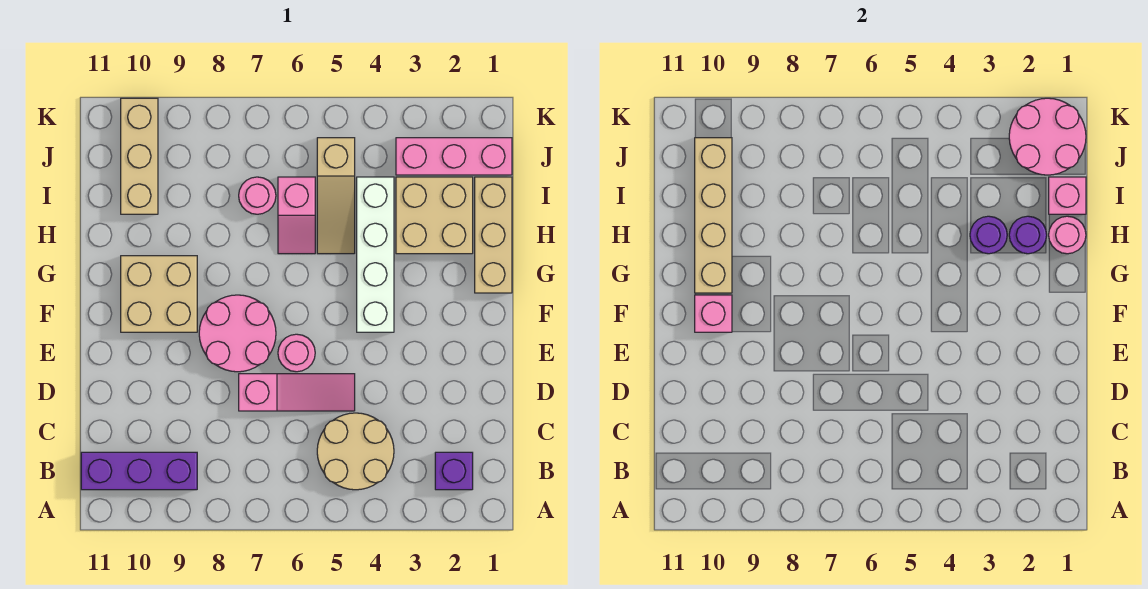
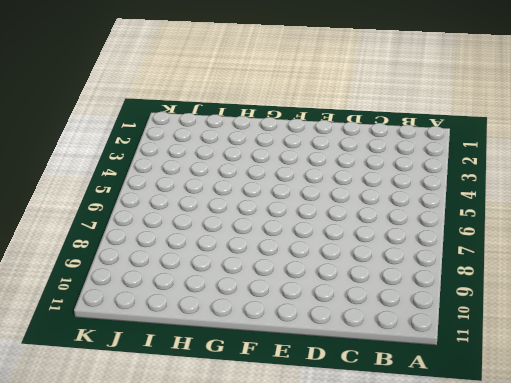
none -> purple brick B2 level 1
none -> tan round brick B4:C5 level 1
none -> purple brick B9:B11 level 1

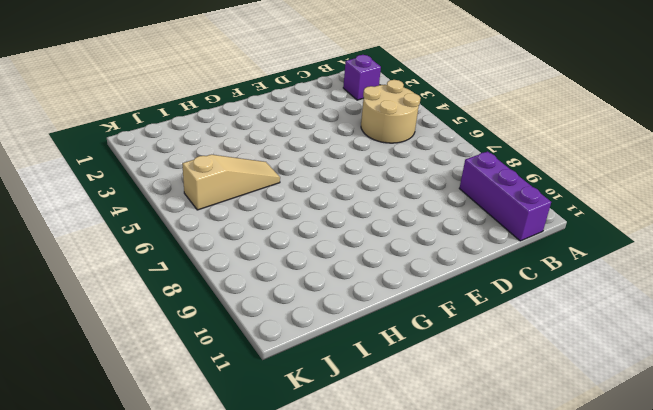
none -> pink slope D5:D7 level 1 top 7
none -> pink round brick E6 level 1
none -> pink round brick E7:F8 level 1

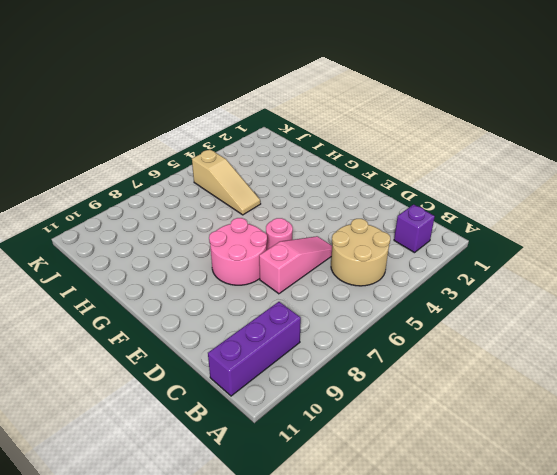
none -> white brick F4:I4 level 1
none -> tan brick F9:G10 level 1
none -> tan brick G1:I1 level 1

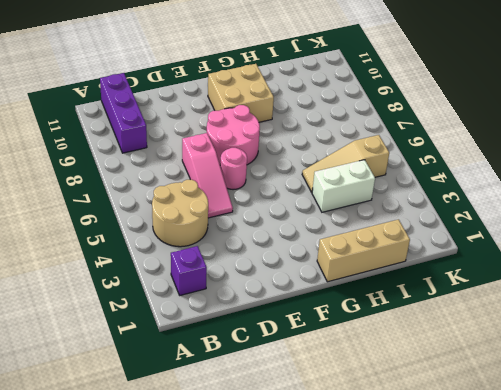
white brick H4:I4 level 1 -> white brick F4:I4 level 1
none -> tan brick H2:I3 level 1
none -> pink slope H6:I6 level 1 top I
none -> pink round brick I7 level 1

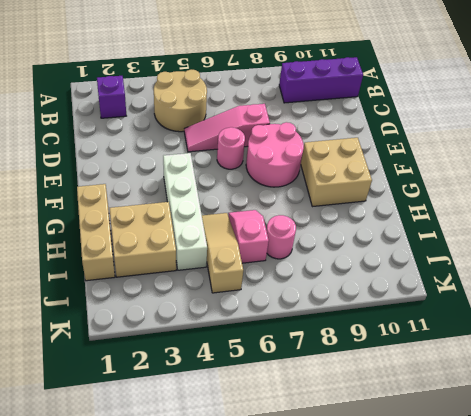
none -> tan brick I10:K10 level 1
none -> pink brick J1:J3 level 1
none -> pink brick F10 level 2

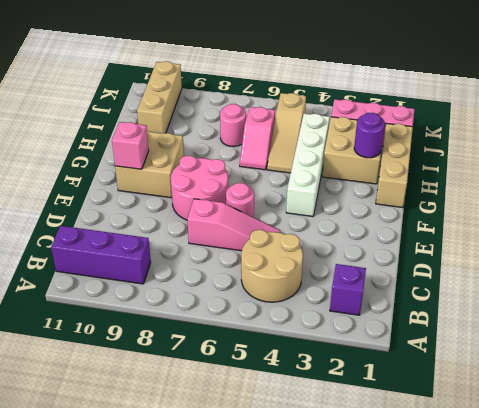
none -> tan brick G10:J10 level 2
none -> pink round brick H1 level 2
none -> purple round brick H3 level 2

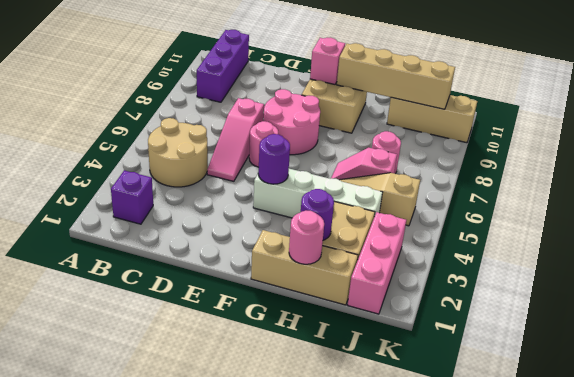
purple round brick F4 level 2 -> purple round brick H3 level 2
none -> pink brick I1 level 2
none -> pink round brick J1:K2 level 2

